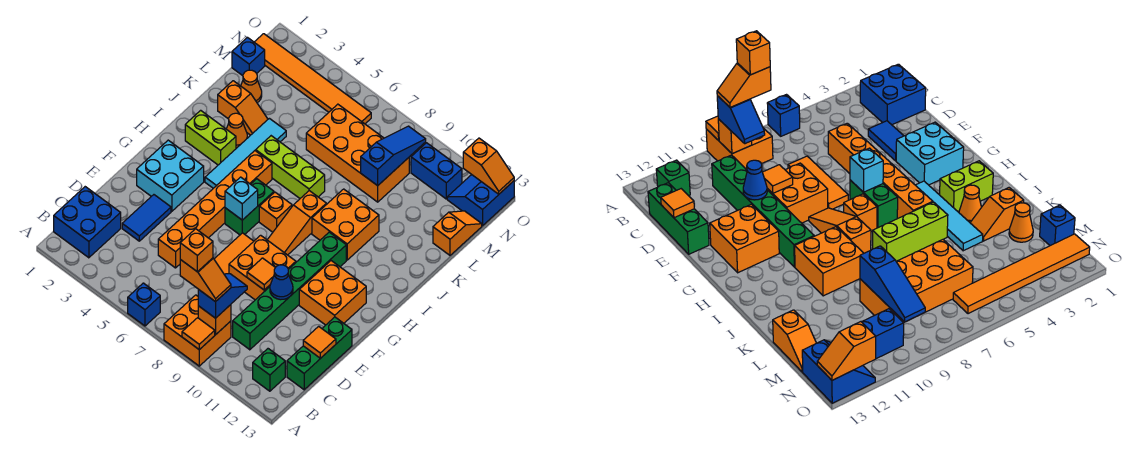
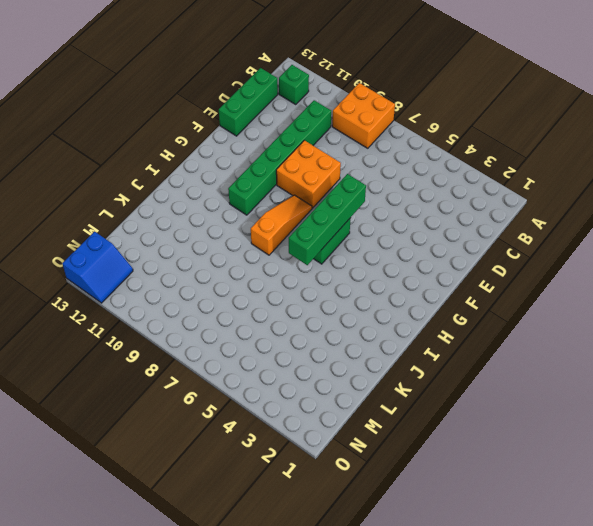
green brick F6:I6 level 2 -> cyan brick G6 level 2
none -> blue brick A6 level 1
none -> blue brick B1:C2 level 1
none -> blue tile D3:E3 level 1
none -> orange brick D5:I5 level 1

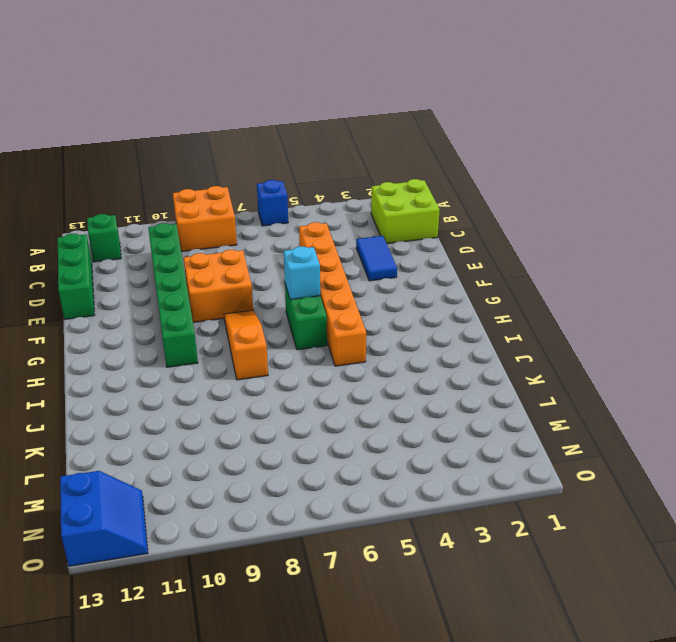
lime brick B1:C2 level 1 -> blue brick B1:C2 level 1
none -> orange tile D7:F7 level 1
none -> cyan brick F2:G3 level 1
none -> orange brick F11:G12 level 1
none -> cyan tile H4:K4 level 1

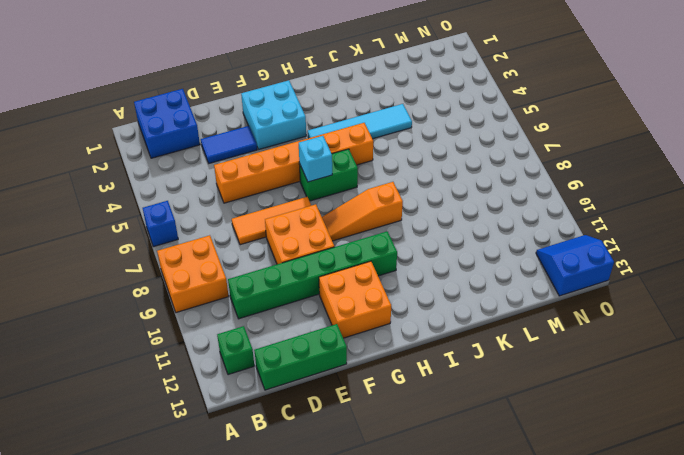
none -> orange brick H7 level 1
none -> lime brick I2:I3 level 1
none -> orange brick I9:J10 level 1
none -> orange cone J3 level 1

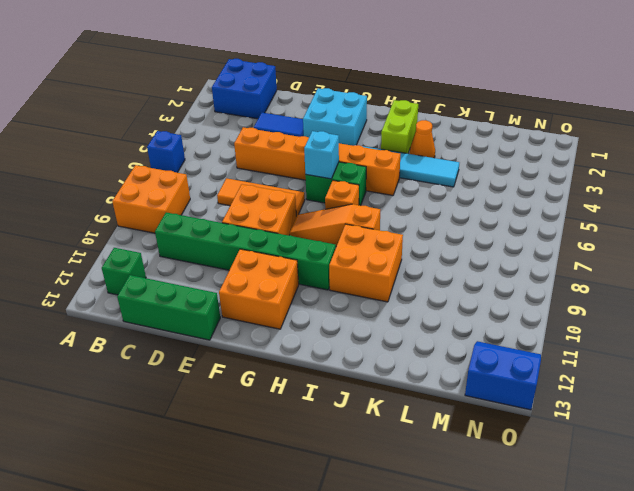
none -> lime brick J5:J7 level 1
none -> orange slope K2:K3 level 1 top 2
none -> orange cone L2 level 1
none -> orange brick L6:M9 level 1

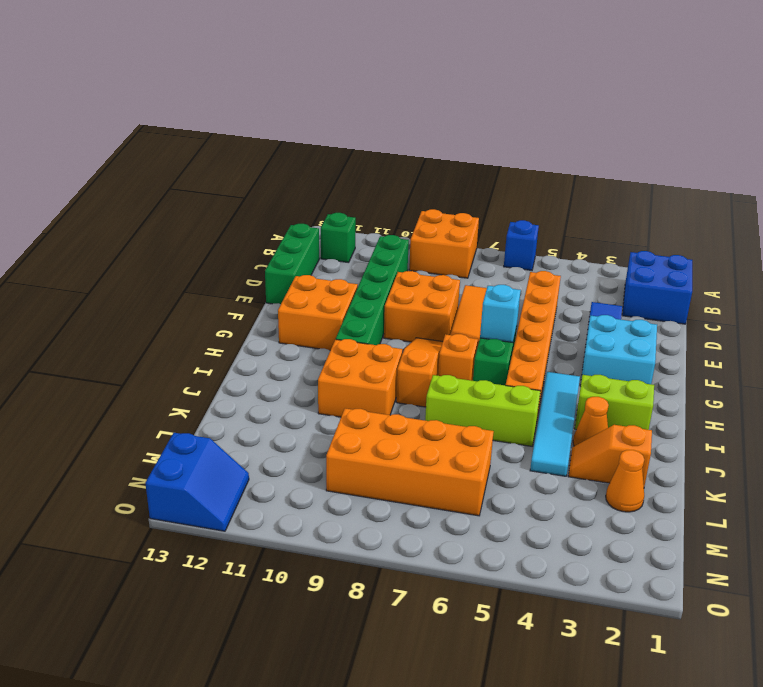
none -> orange slope L13:M13 level 1 top L
none -> blue brick M1 level 1
none -> orange tile N1:N6 level 1
none -> blue brick N10:N11 level 1

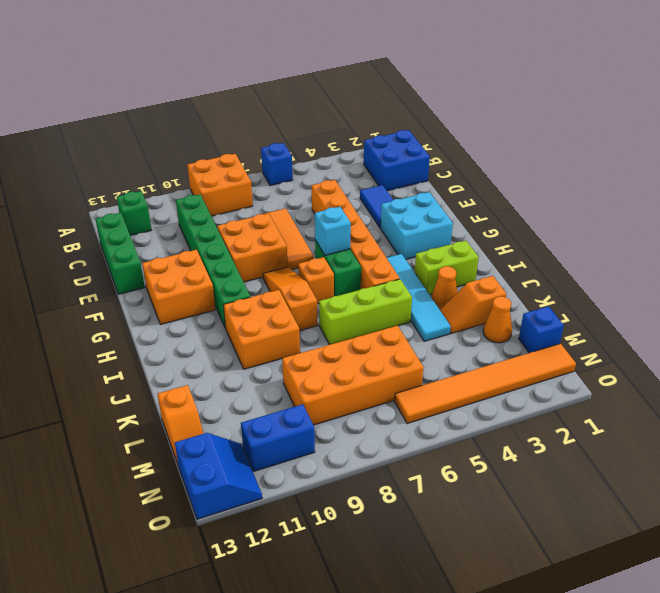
none -> orange tile A9 level 2
none -> orange brick B9 level 2
none -> orange tile D13 level 2
none -> orange tile E9 level 2

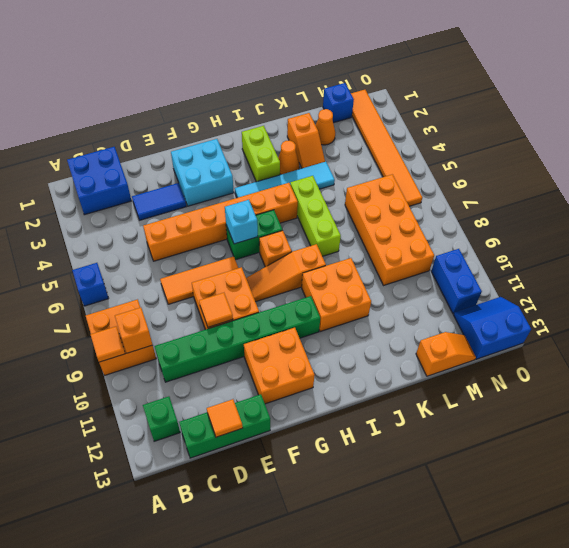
none -> blue cone E10 level 2
none -> blue slope L9:N9 level 2 top L
none -> orange slope O12:O13 level 2 top 12
none -> blue slope B9:C9 level 3 top B

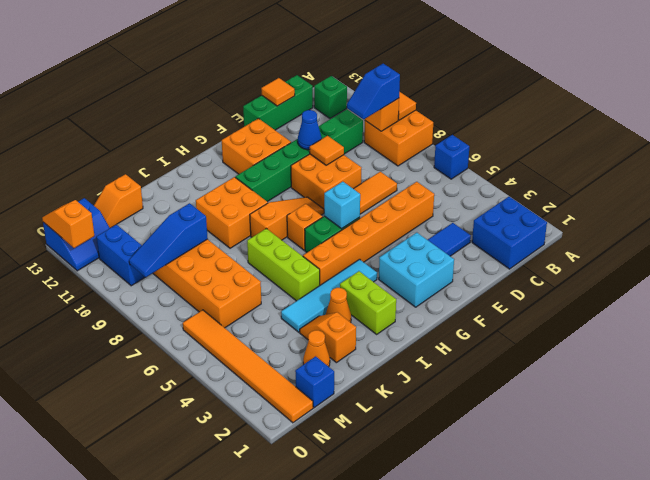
none -> orange slope B8:B9 level 4 top 8
none -> orange brick B8 level 5

